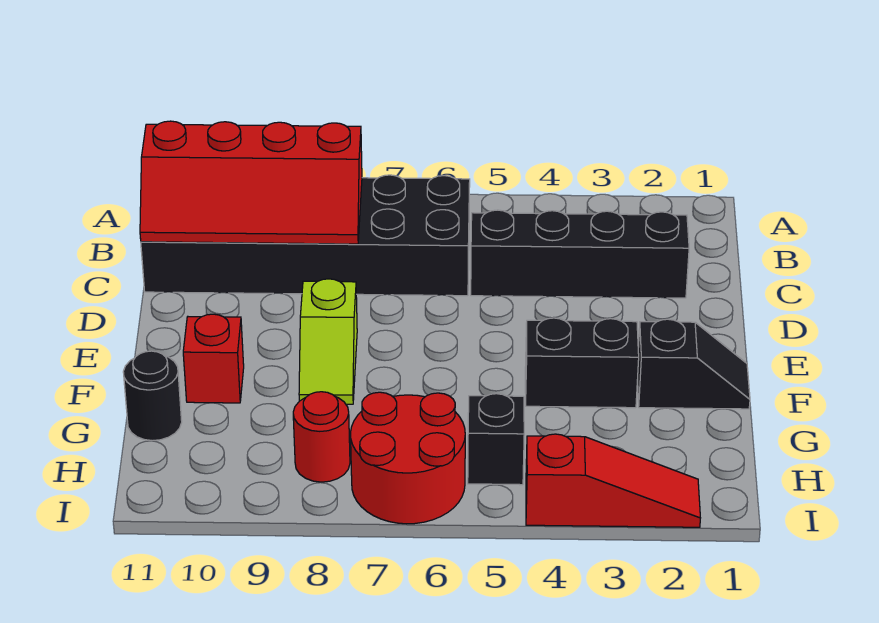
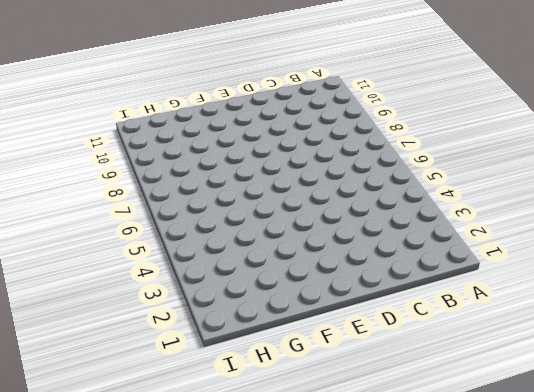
none -> black brick B6:C11 level 1
none -> black brick C2:C5 level 1
none -> lime slope E8:F8 level 1 top E

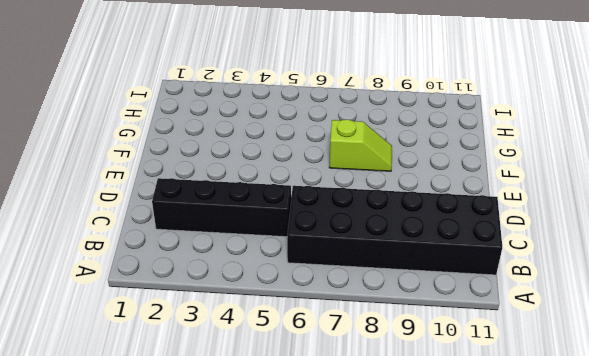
lime slope F7:F8 level 1 top 7 -> lime slope E8:F8 level 1 top E
none -> black slope F1:F2 level 1 top 2
none -> black brick F3:F4 level 1
none -> red brick F10 level 1

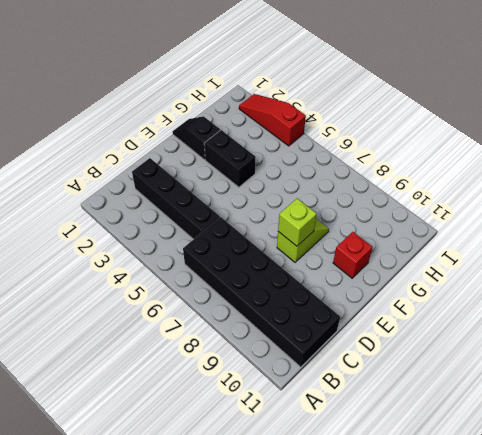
lime brick E8 level 2 -> none
none -> black round brick G11 level 1
none -> black brick H5 level 1
none -> red round brick H6:I7 level 1

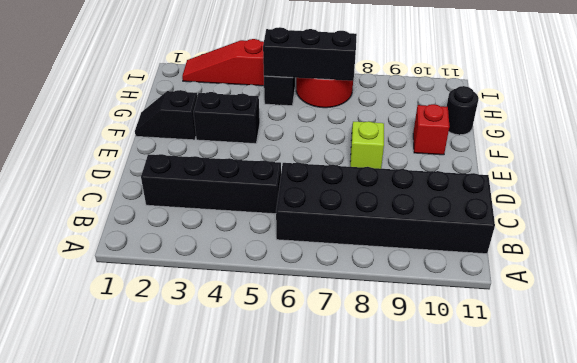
black brick H5:H7 level 2 -> none
none -> red round brick H8 level 1
none -> red slope B8:C11 level 2 top B

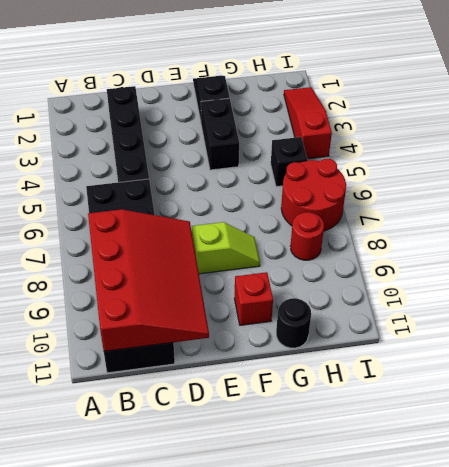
red slope B8:D11 level 2 top B -> red slope B8:C11 level 2 top B

